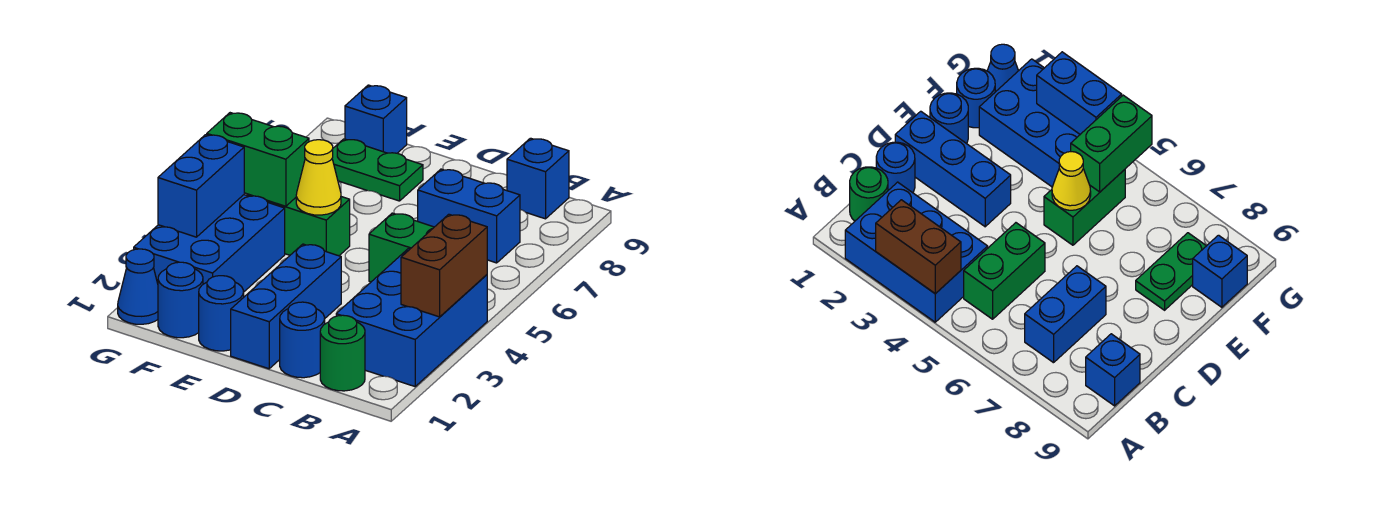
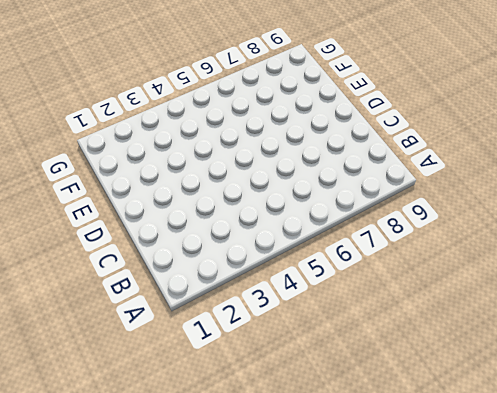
none -> blue brick A2:B4 level 1
none -> green round brick B1 level 1
none -> green brick B5:C5 level 1

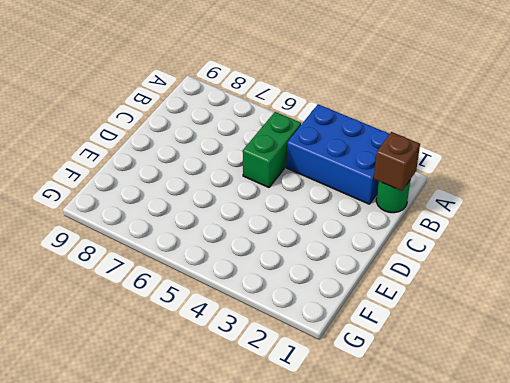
brown brick B1 level 2 -> none
none -> blue brick B7:C7 level 1
none -> blue brick B9 level 1
none -> blue round brick C1 level 1

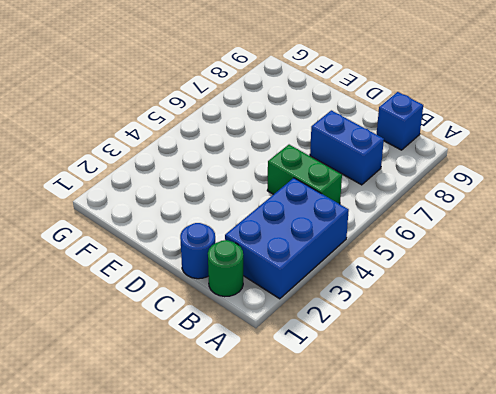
none -> blue brick D1:D3 level 1
none -> blue round brick E1 level 1
none -> green brick E5:F5 level 1

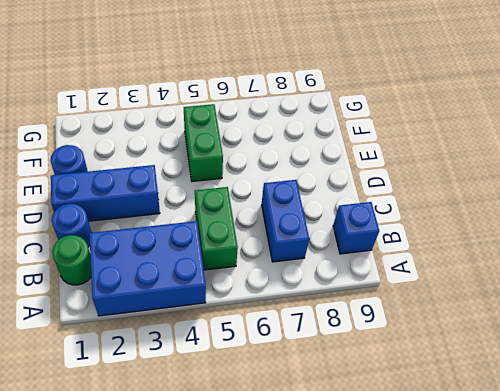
none -> green plate E8:F8 level 1
none -> blue round brick F1 level 1
none -> blue brick F2:G4 level 1

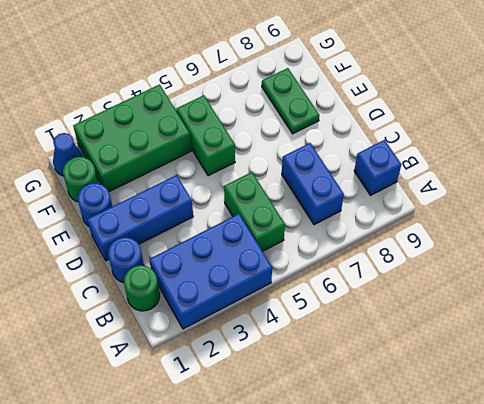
green round brick F1 level 1 -> blue round brick F1 level 1
green brick F2:G4 level 1 -> blue brick F2:G4 level 1
none -> blue brick F9 level 1
none -> brown brick A3:A4 level 2
none -> yellow cone E5 level 2

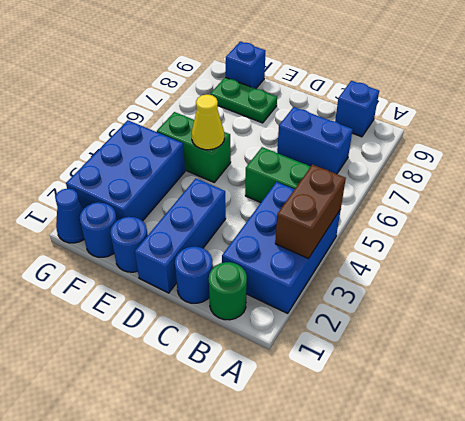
none -> green brick F5:G5 level 2
none -> blue brick G3:G4 level 2

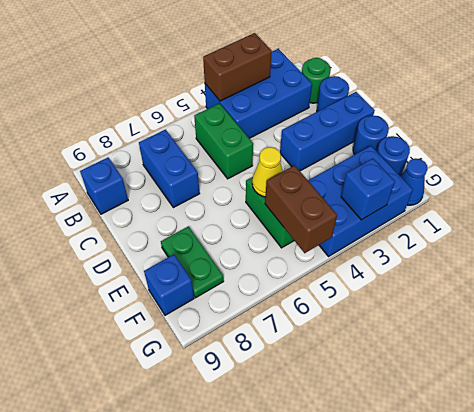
brown brick F5:G5 level 2 -> green brick F5:G5 level 2
blue brick G3 level 2 -> blue brick G3:G4 level 2

